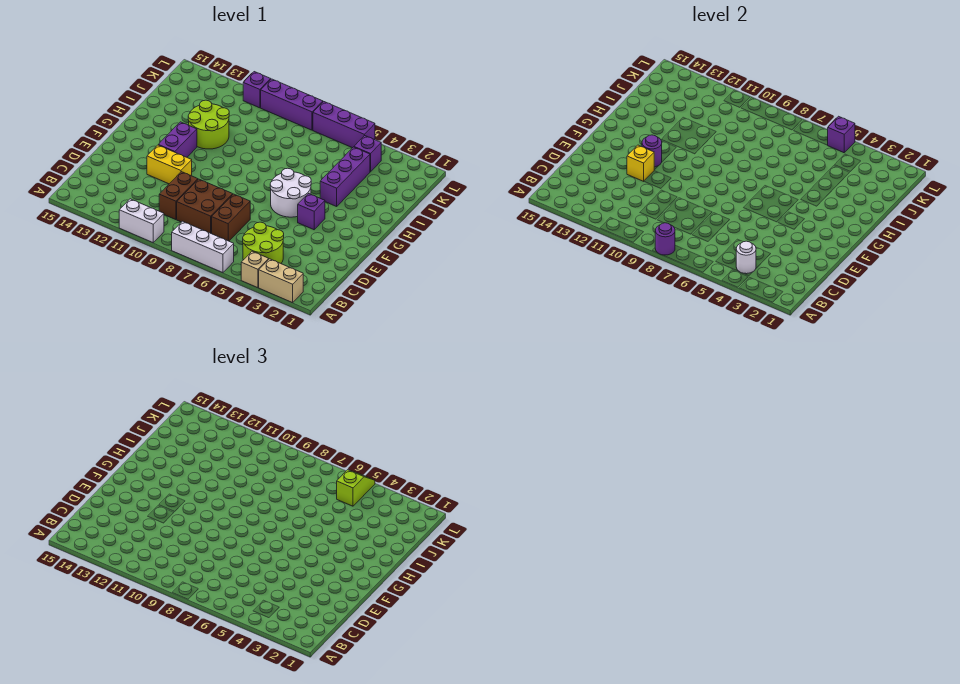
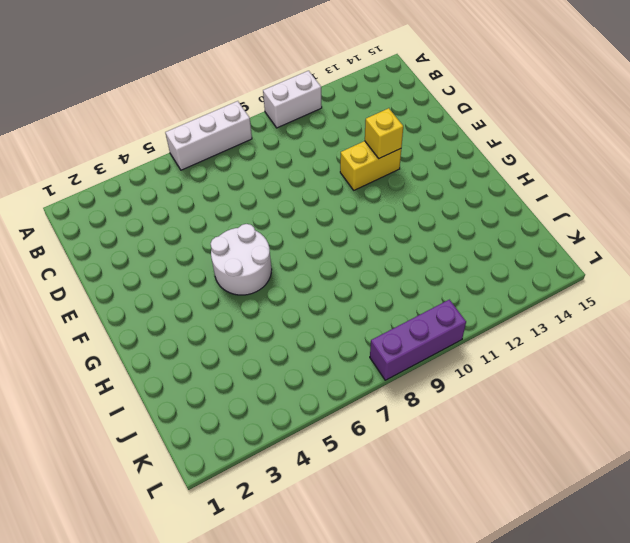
none -> tan brick A2:A3 level 1
none -> tan brick A4 level 1
none -> lime round brick B4:C5 level 1

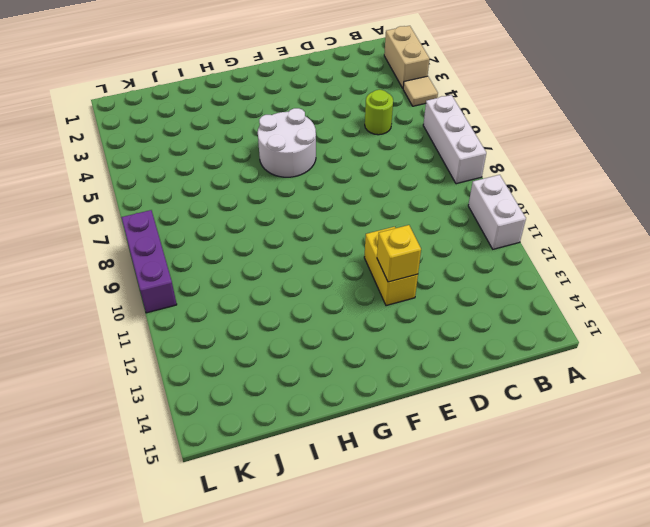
tan tile A4 level 1 -> tan brick A4 level 1
lime round brick C5 level 1 -> lime round brick B4:C5 level 1
none -> brown brick C7:D7 level 1
none -> brown brick C8:D9 level 1
none -> brown brick C10:D10 level 1

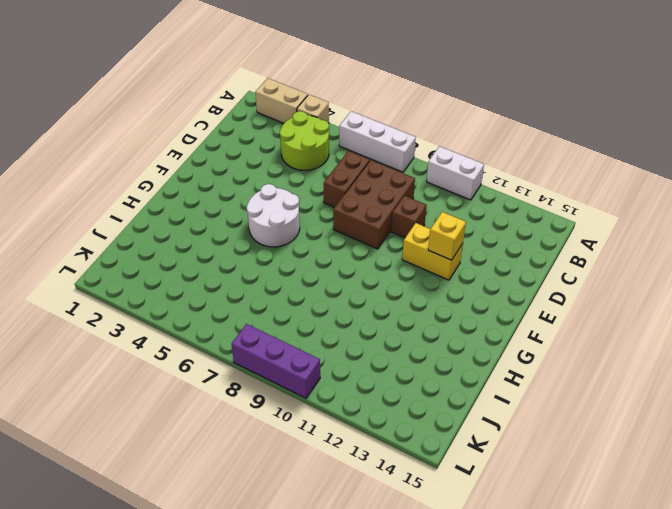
brown brick C8:E9 level 1 -> brown brick C8:D9 level 1
brown brick D10 level 1 -> brown brick C10:D10 level 1
none -> purple brick F4 level 1
none -> purple brick F12:G12 level 1
none -> purple brick H4:J4 level 1

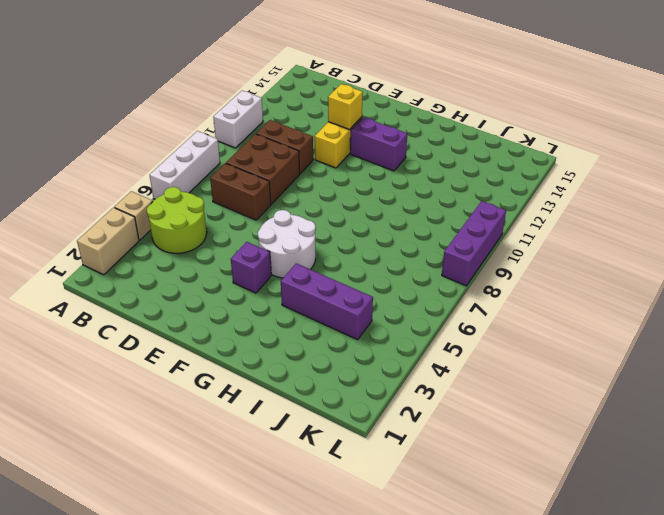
none -> lime round brick H11:I12 level 1
none -> purple brick K4 level 1
none -> purple brick L5:L7 level 1

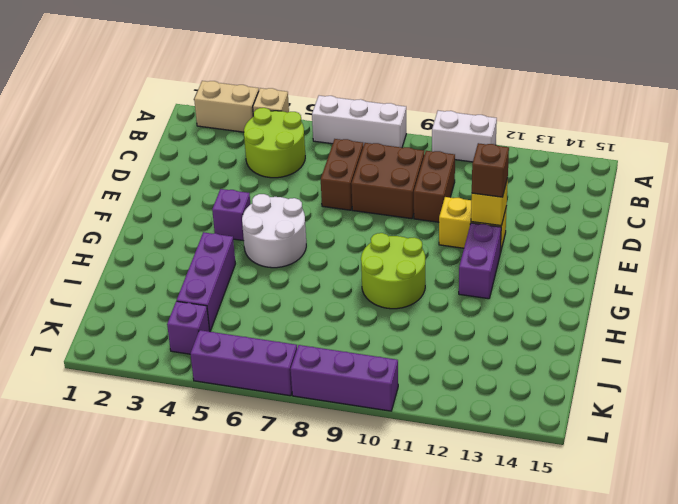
brown brick E12 level 3 -> none
lime round brick G9:H10 level 1 -> lime round brick H11:I12 level 1
none -> purple brick L11 level 1
none -> purple round brick A8 level 2
none -> white round brick B4 level 2

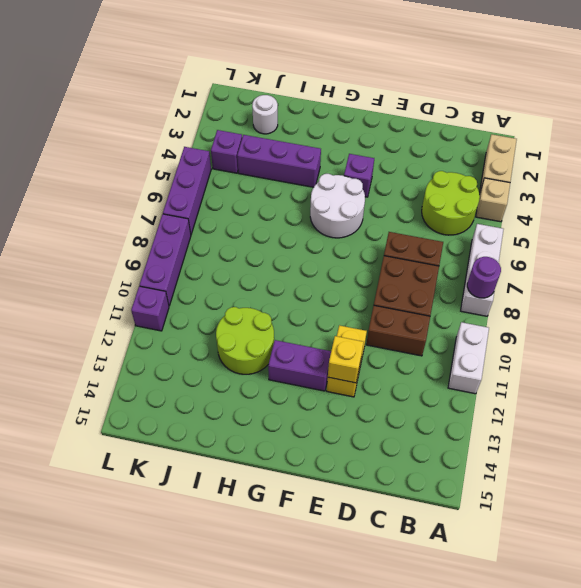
white round brick J2 level 1 -> white round brick B4 level 2
none -> purple round brick F12 level 2
none -> purple brick L5 level 2
none -> lime slope K5:L5 level 3 top K

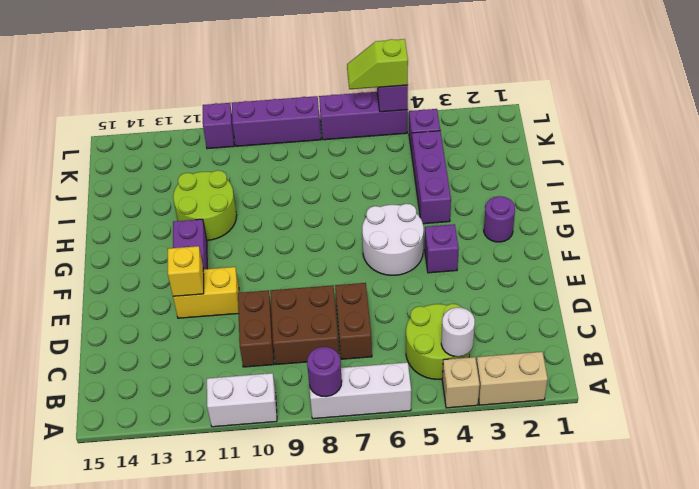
purple round brick G2 level 1 -> purple round brick F12 level 2
lime slope L5:L6 level 3 top 5 -> lime slope K5:L5 level 3 top K

